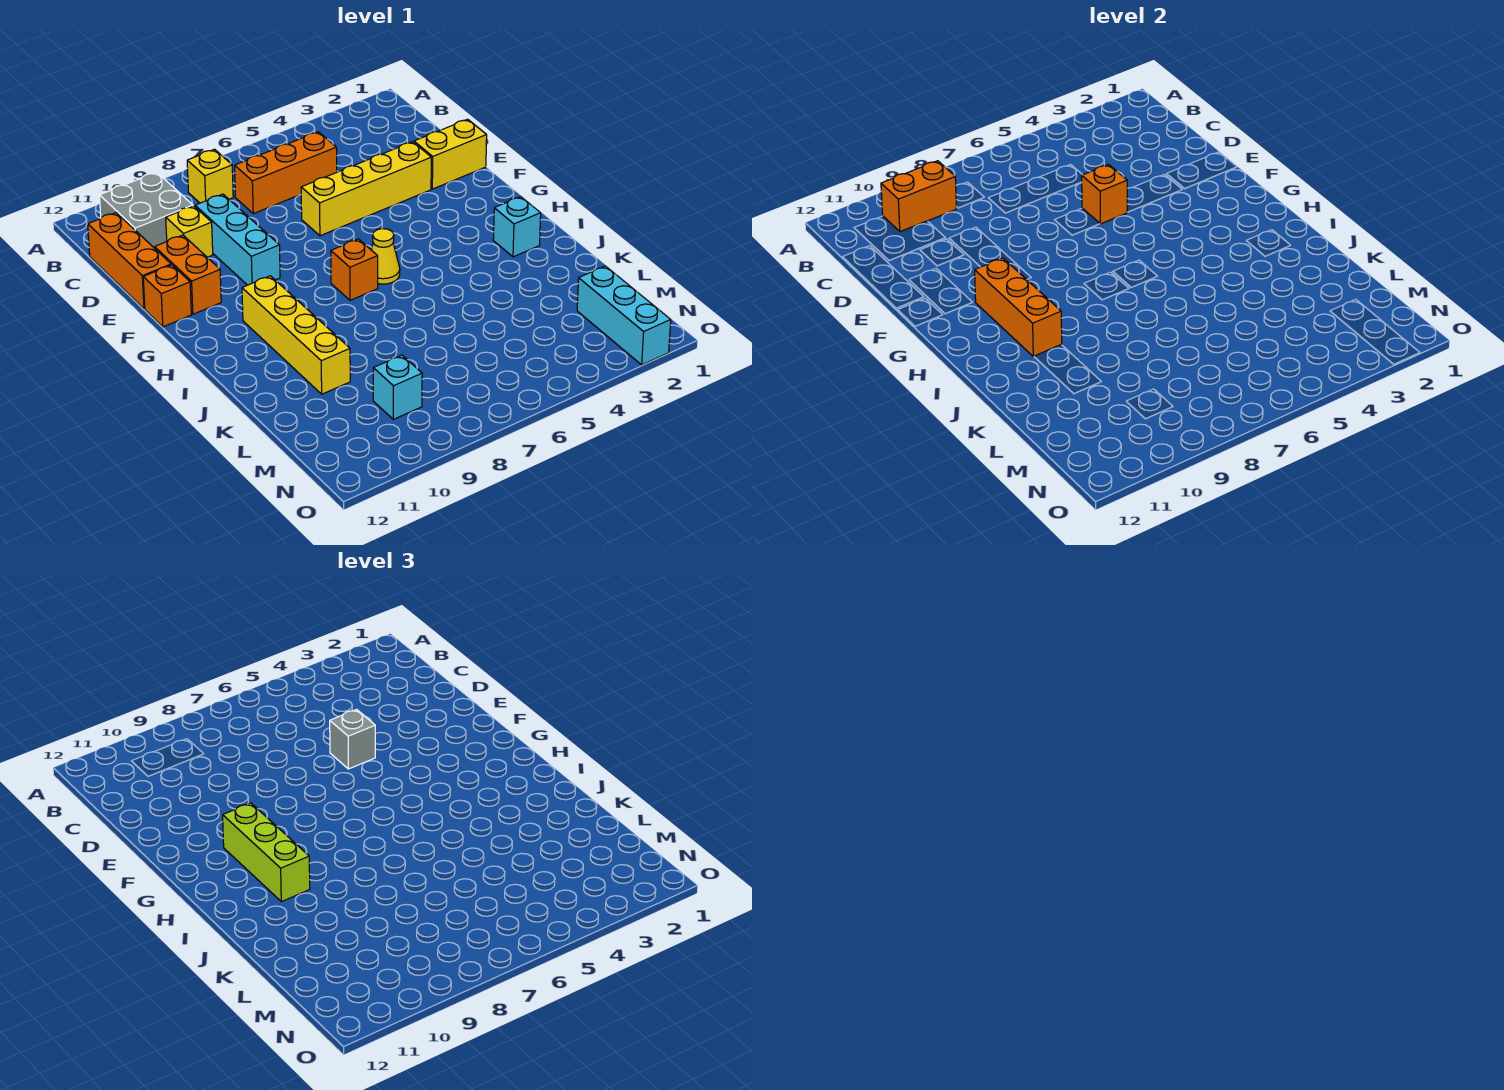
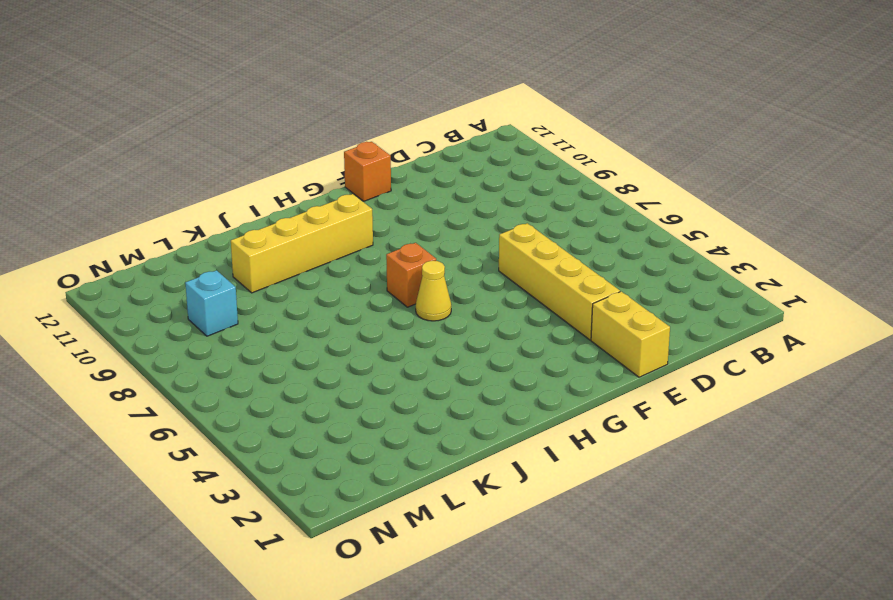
none -> yellow brick B8 level 1
none -> grey brick B10:C11 level 1
none -> orange brick C5:C7 level 1

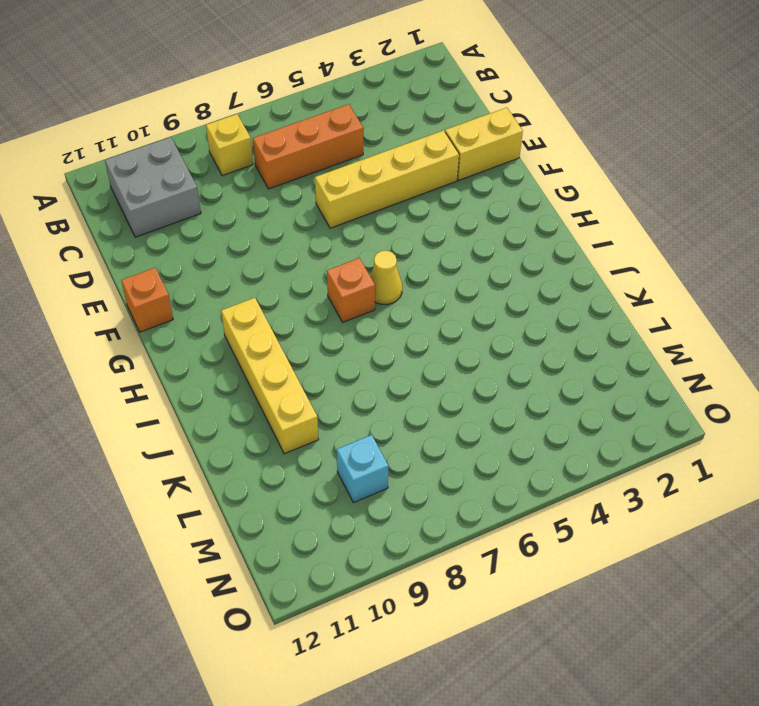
none -> orange brick C12:E12 level 1
none -> cyan brick D9:F9 level 1
none -> yellow brick D10 level 1

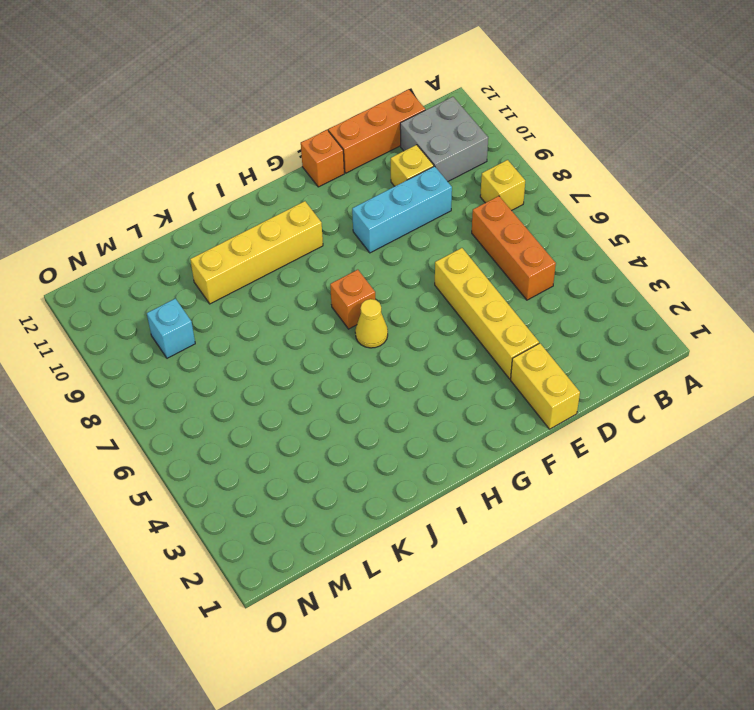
none -> orange brick E11:F11 level 1
none -> cyan brick I2 level 1
none -> cyan brick M2:O2 level 1

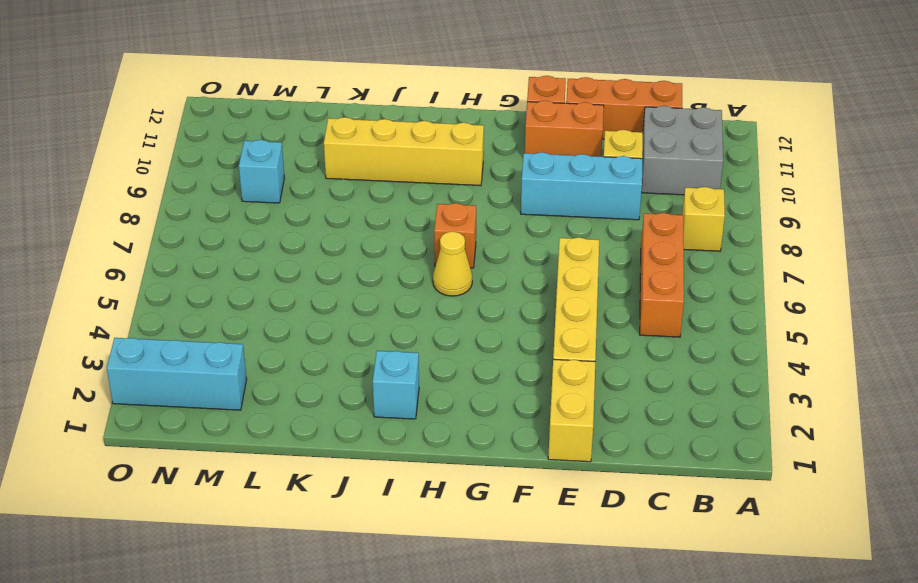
none -> orange brick B9:B10 level 2
none -> orange brick E5 level 2
none -> orange brick G10:I10 level 2

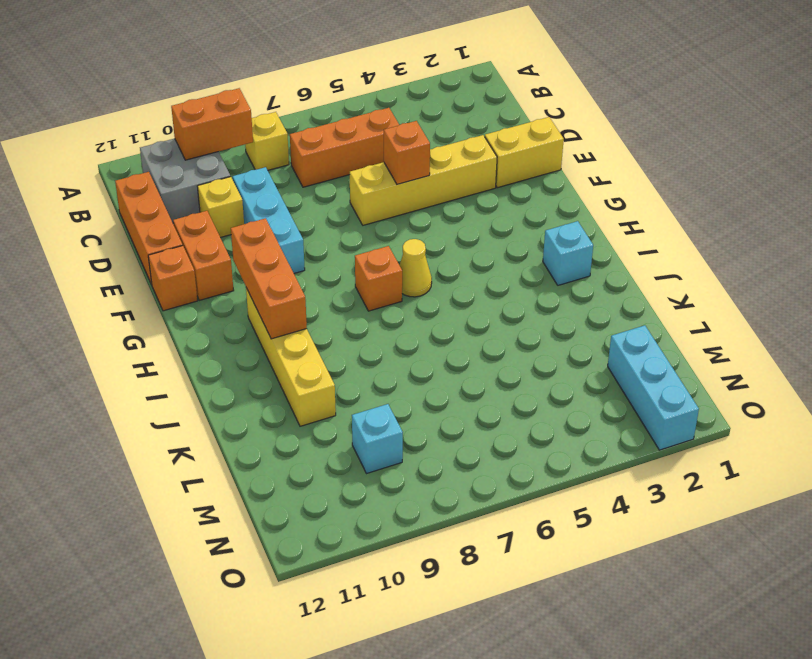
none -> grey brick E5 level 3
none -> lime brick G10:I10 level 3

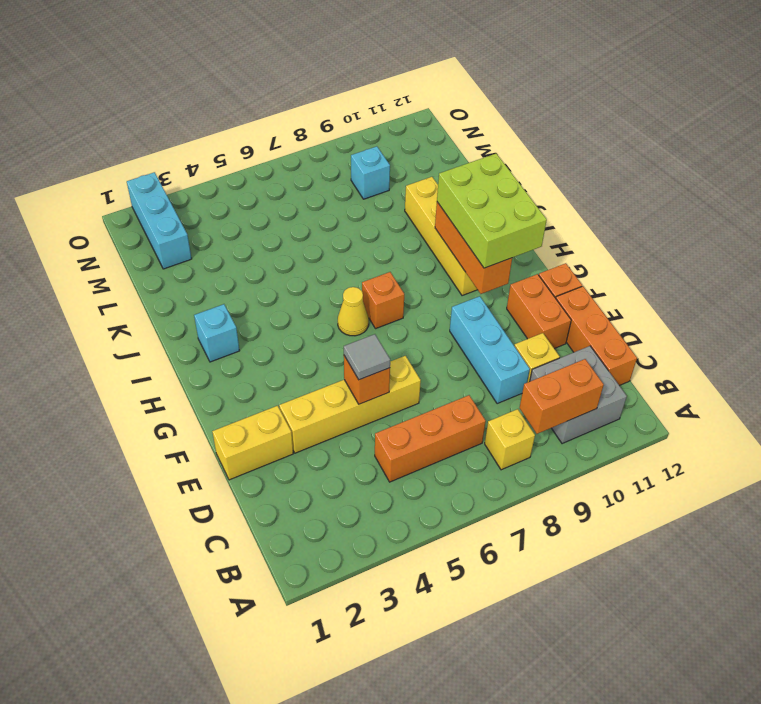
grey tile E5 level 3 -> grey brick E5 level 3
lime brick G10:I11 level 3 -> lime brick G10:I10 level 3

